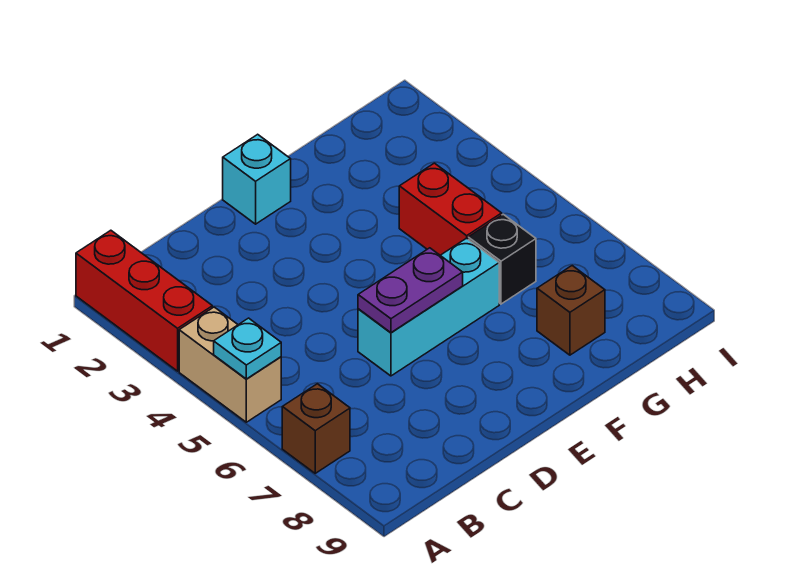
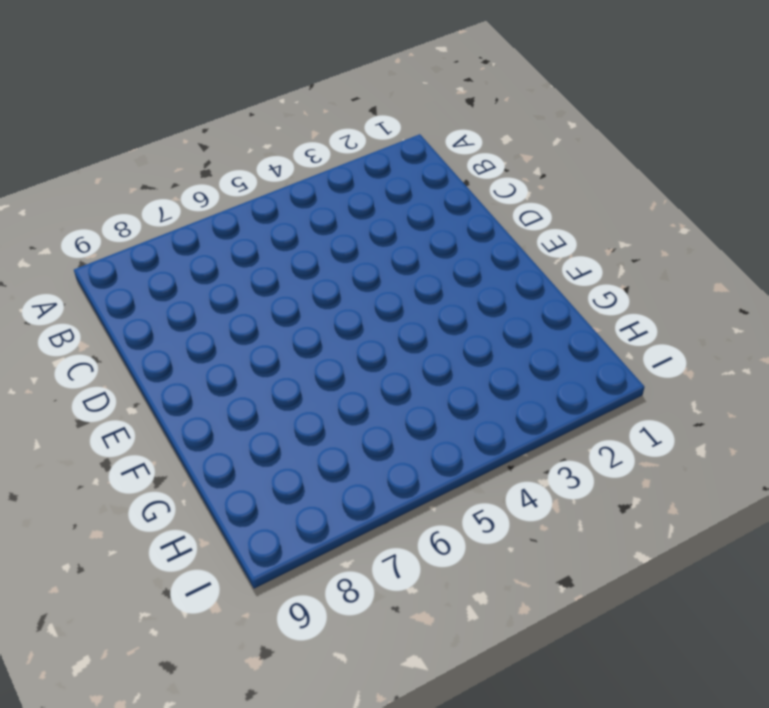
none -> red brick A1:A3 level 1
none -> tan brick A4:A5 level 1

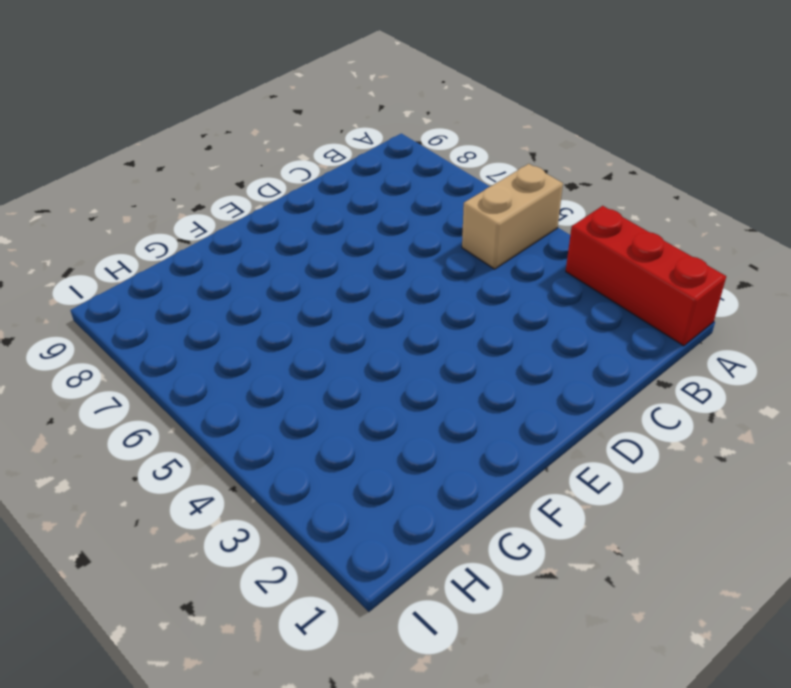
tan brick A5:B5 level 1 -> tan brick A4:A5 level 1
none -> brown brick A7 level 1
none -> cyan brick D6:F6 level 1

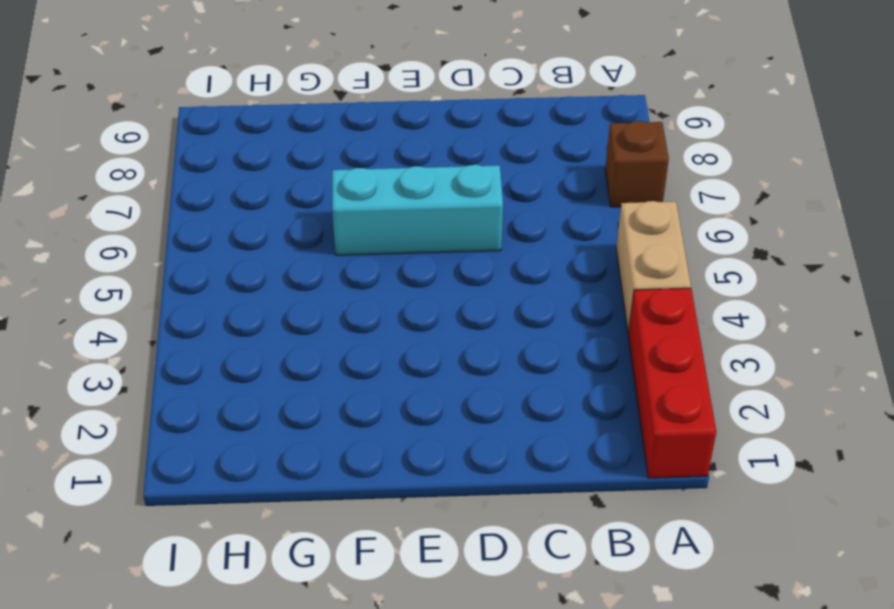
none -> cyan brick E1 level 1
none -> red brick G4:G5 level 1

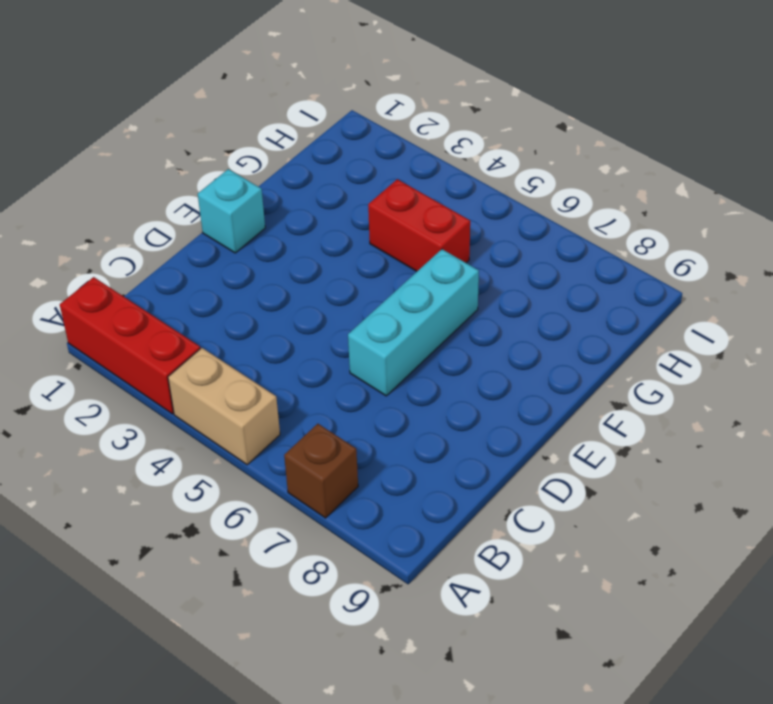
none -> black brick G6 level 1
none -> brown brick G8 level 1

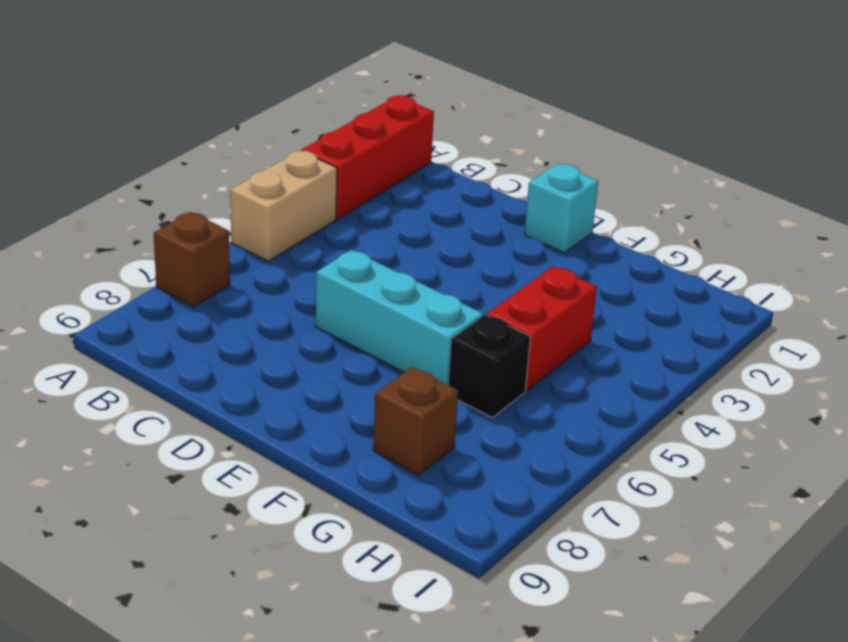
none -> cyan plate A5 level 2
none -> purple plate D6:E6 level 2

